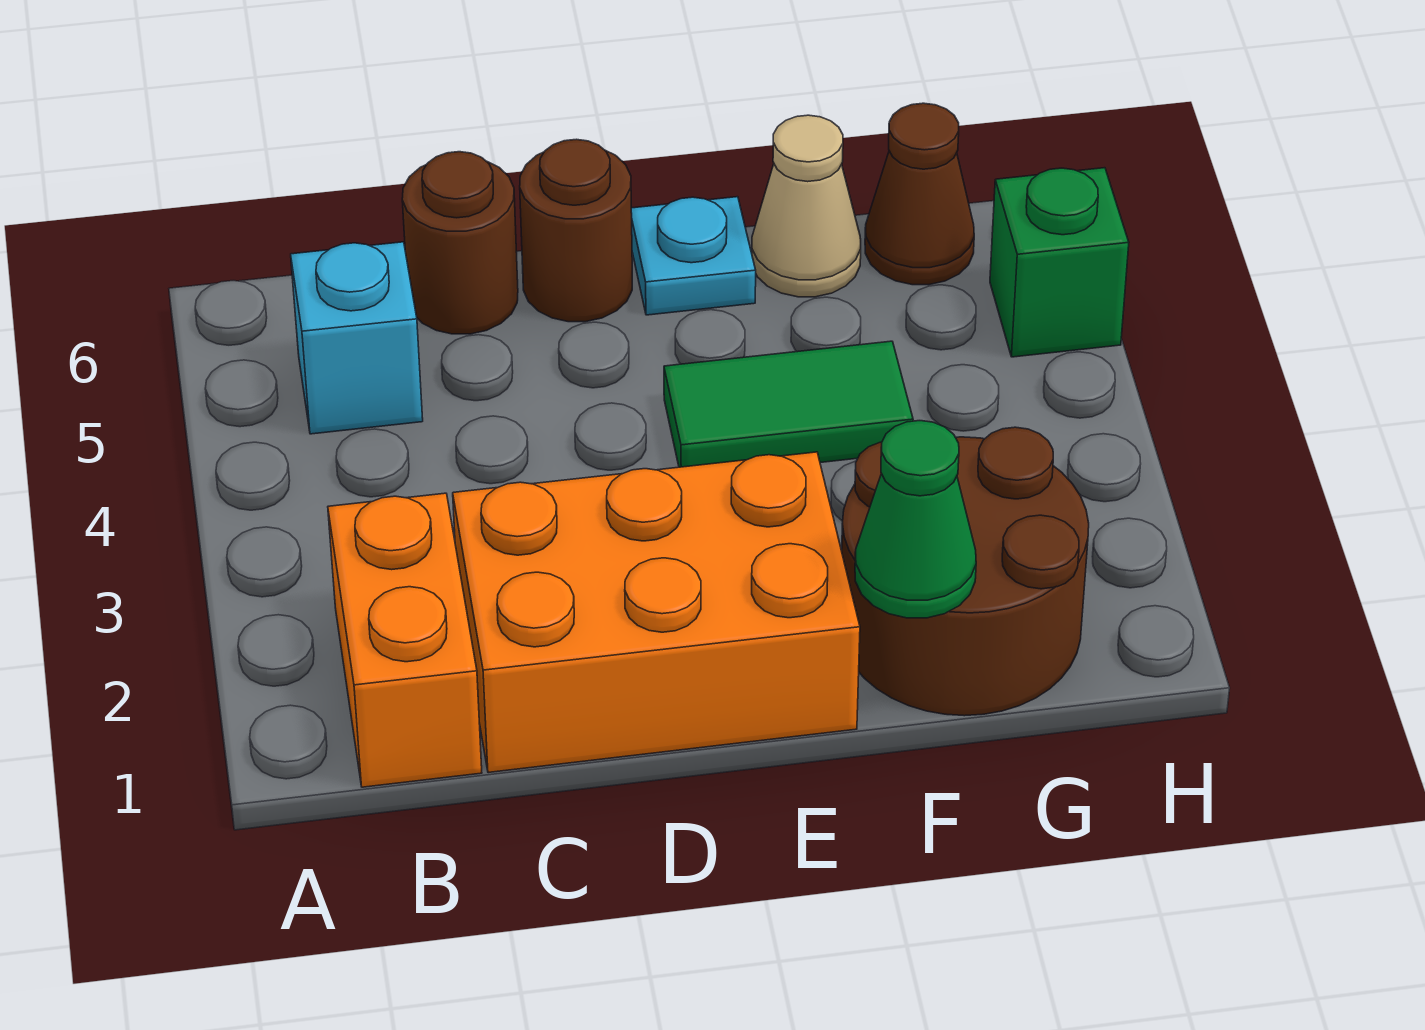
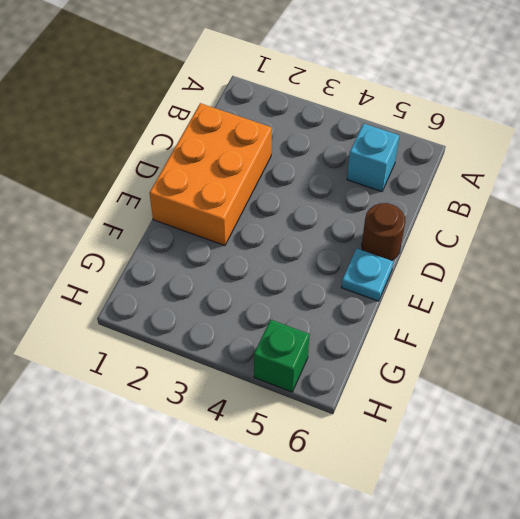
none -> orange brick B1:B2 level 1
none -> brown round brick C6 level 1
none -> green tile E4:F4 level 1

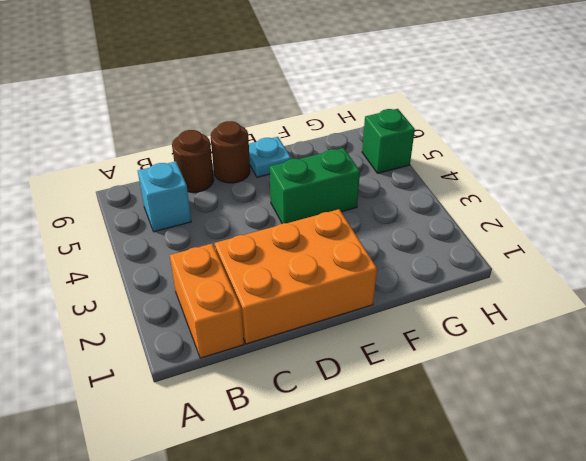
green brick E4:F4 level 1 -> green tile E4:F4 level 1
none -> brown round brick F1:G2 level 1
none -> tan cone F6 level 1
none -> brown cone G6 level 1

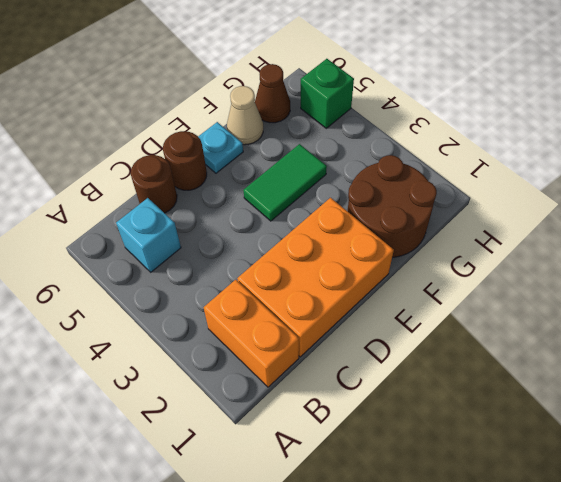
none -> green cone F1 level 2

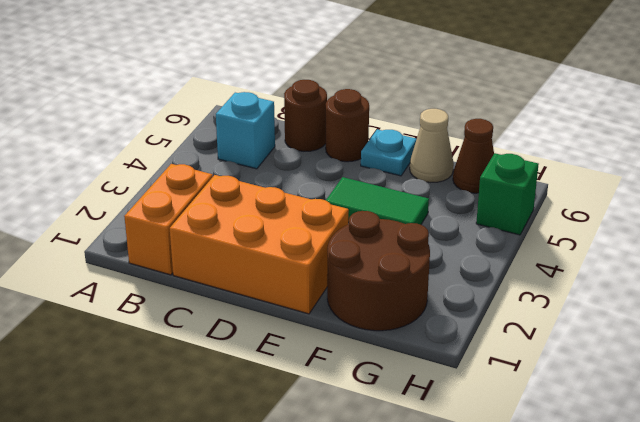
none -> green cone F1 level 2

